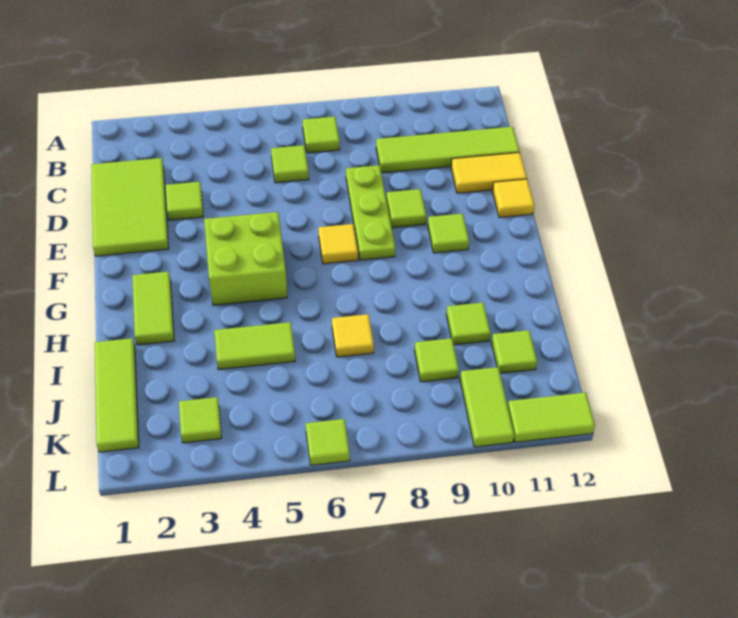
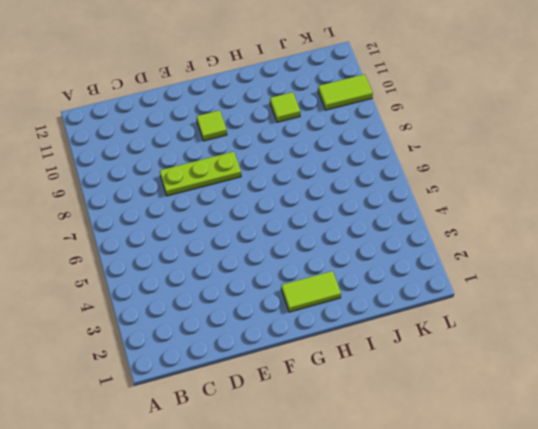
none -> lime tile B7 level 1
none -> lime tile C1:E2 level 1
none -> lime tile C6 level 1

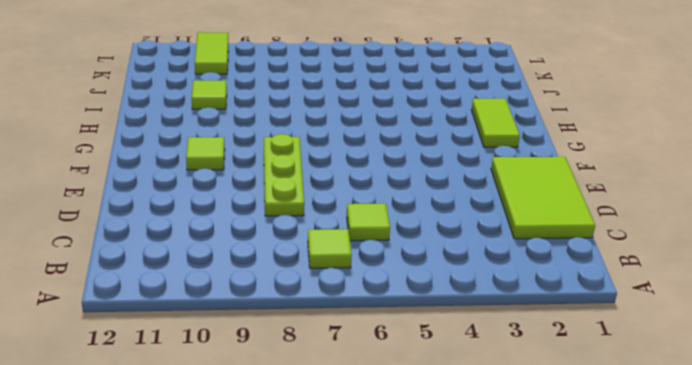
none -> lime tile C9:C12 level 1
none -> lime tile D3 level 1
none -> yellow tile D11:D12 level 1

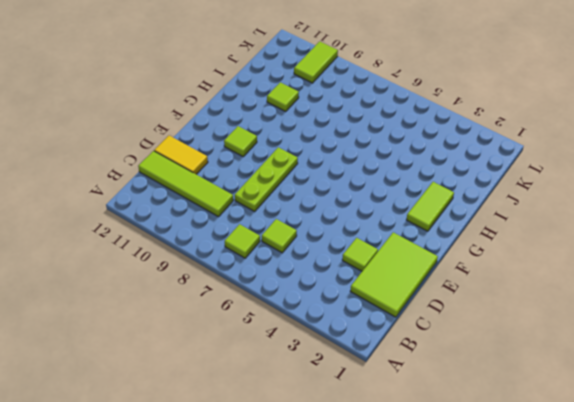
none -> lime tile E9 level 1
none -> yellow tile E12 level 1
none -> lime brick F4:G5 level 1

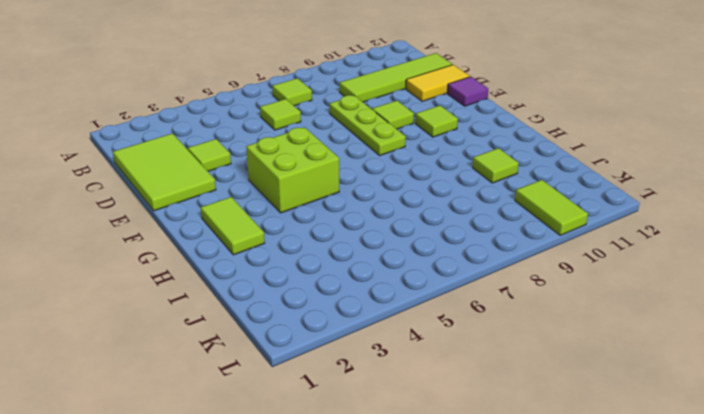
purple tile E12 level 1 -> yellow tile E12 level 1
none -> yellow tile F7 level 1
none -> lime tile I1:K1 level 1
none -> lime tile I4:I5 level 1

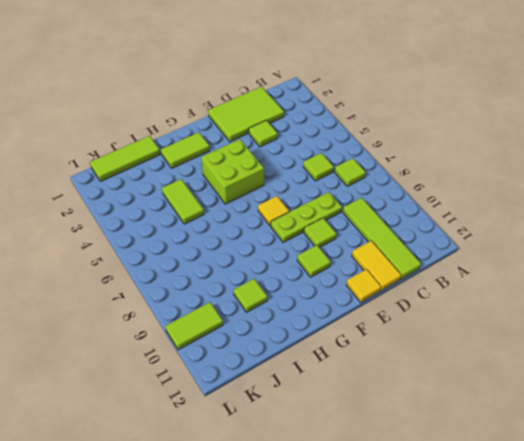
none -> yellow tile I7 level 1
none -> lime tile J9 level 1
none -> lime tile J11 level 1

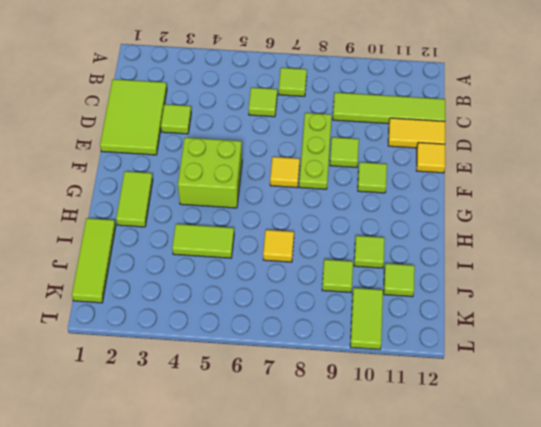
none -> lime tile K3 level 1
none -> lime tile L6 level 1
none -> lime tile L11:L12 level 1

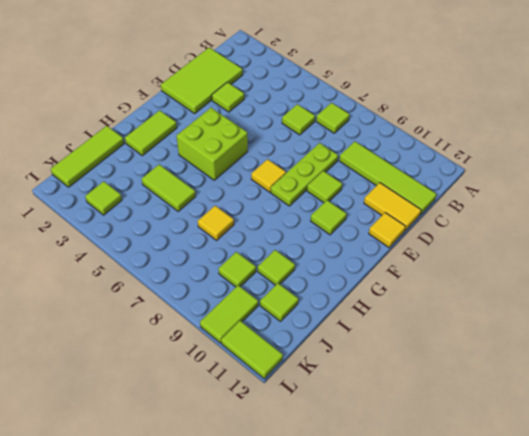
none -> lime tile L6 level 1

